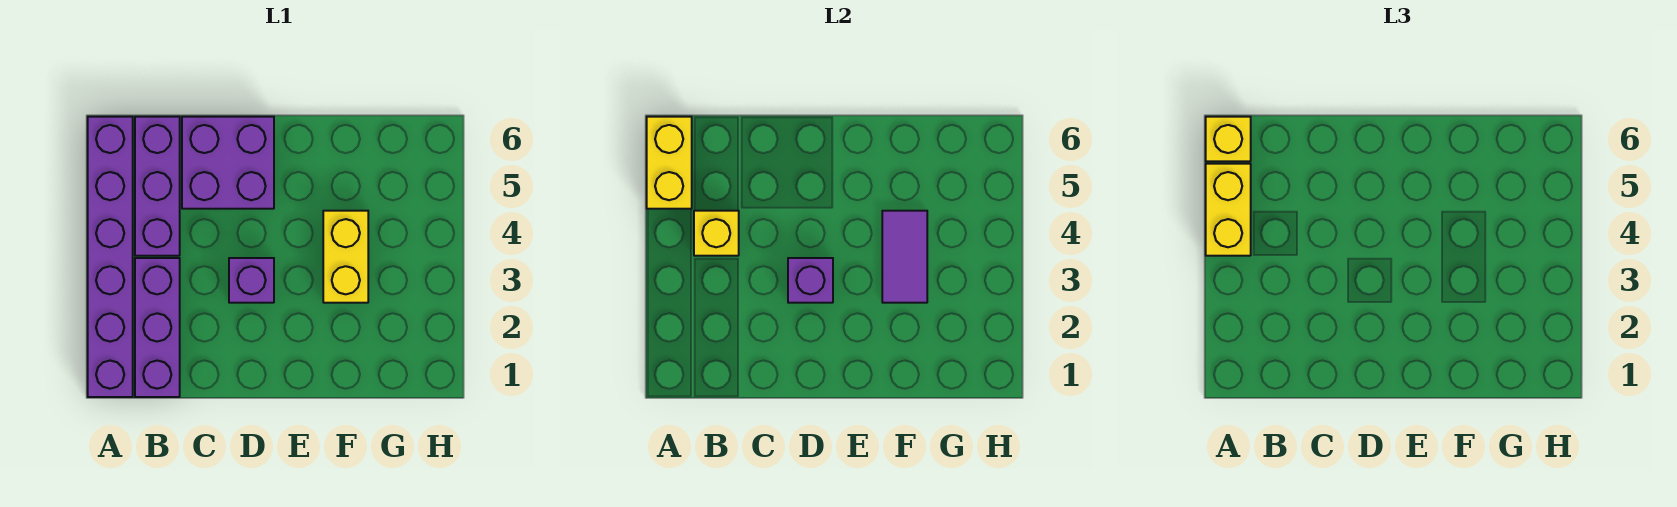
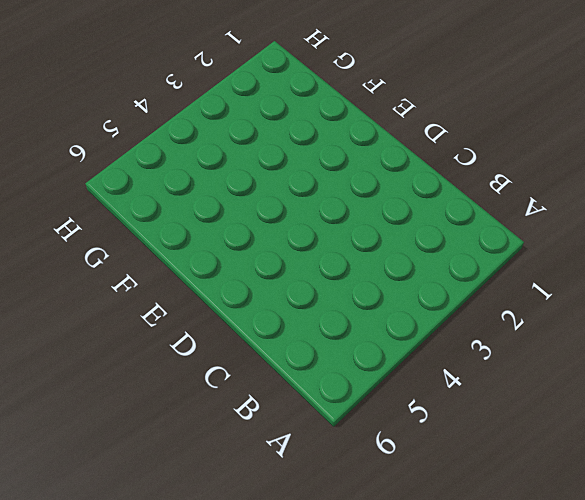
none -> purple brick A1:A6 level 1
none -> purple brick B1:B3 level 1
none -> purple brick B4:B6 level 1

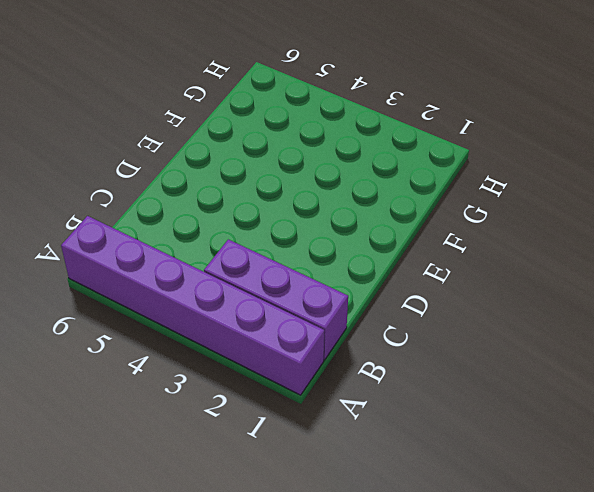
none -> purple brick B4:B6 level 1
none -> purple brick C5:D6 level 1
none -> purple brick D3 level 1

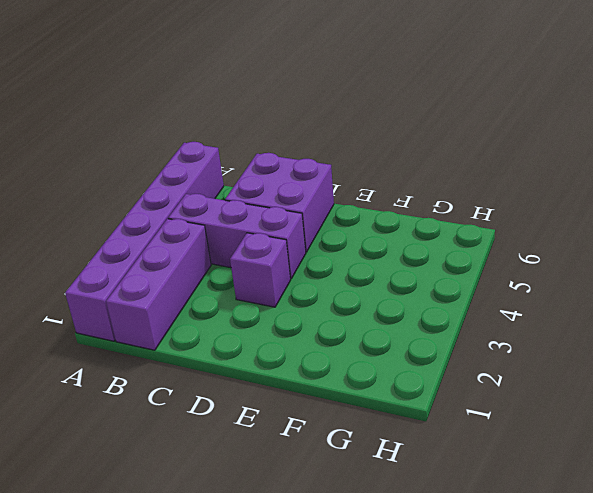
purple brick B4:D4 level 1 -> purple brick B4:B6 level 1
none -> yellow brick F3:F4 level 1
none -> yellow brick A5:A6 level 2
none -> yellow brick B4 level 2

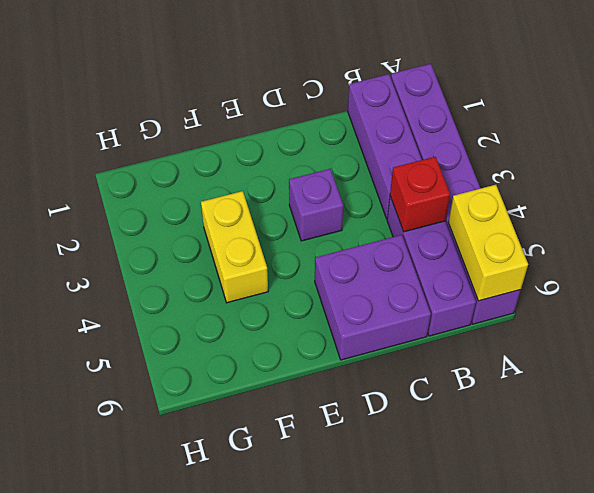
red brick B4 level 2 -> yellow brick B4 level 2
none -> purple brick D3 level 2
none -> purple tile F3:F4 level 2
none -> yellow brick A4:A5 level 3

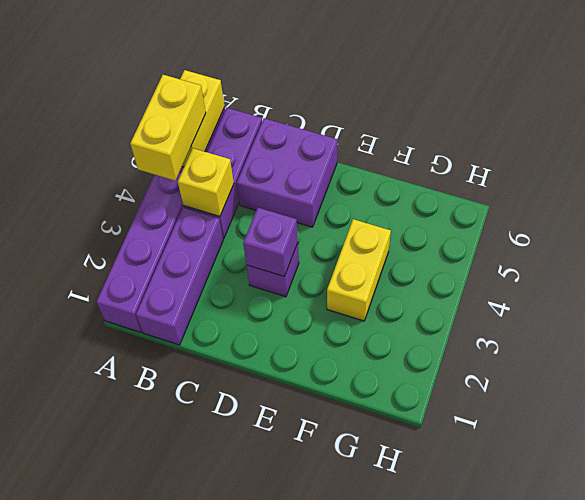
none -> purple tile F3:F4 level 2
none -> yellow brick A6 level 3

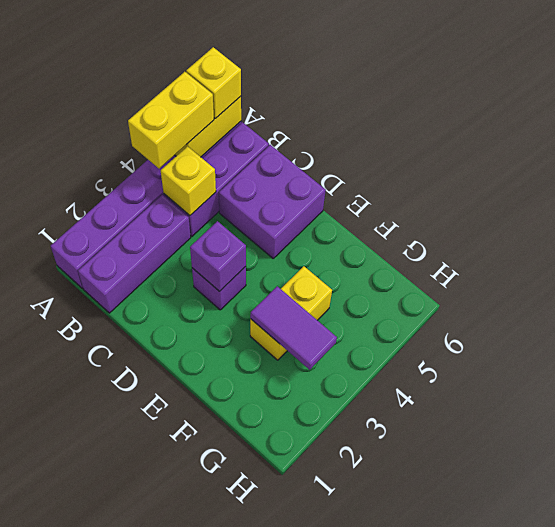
purple tile F3:G3 level 2 -> purple tile F3:F4 level 2

